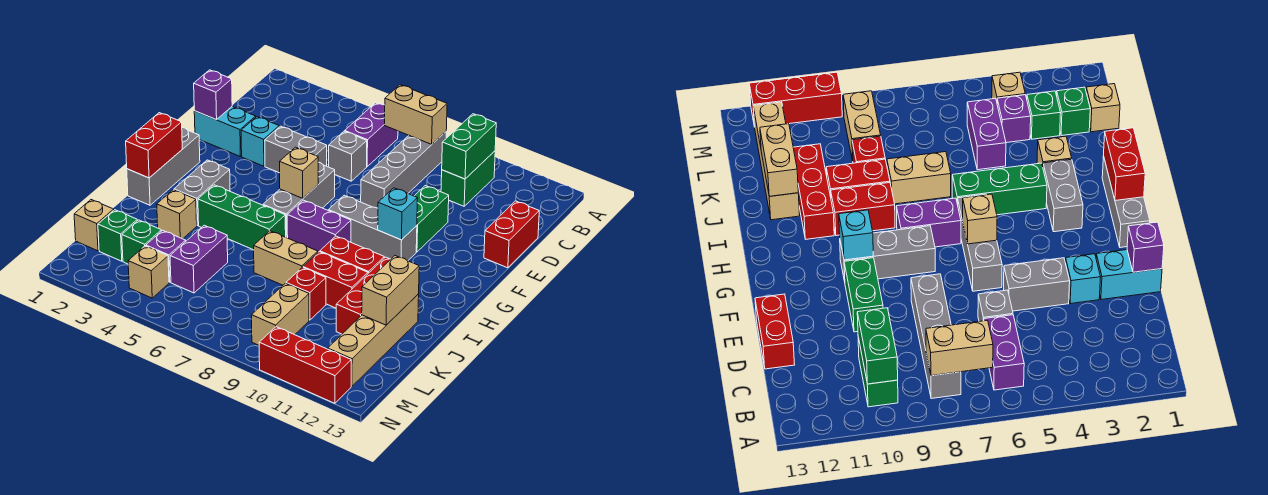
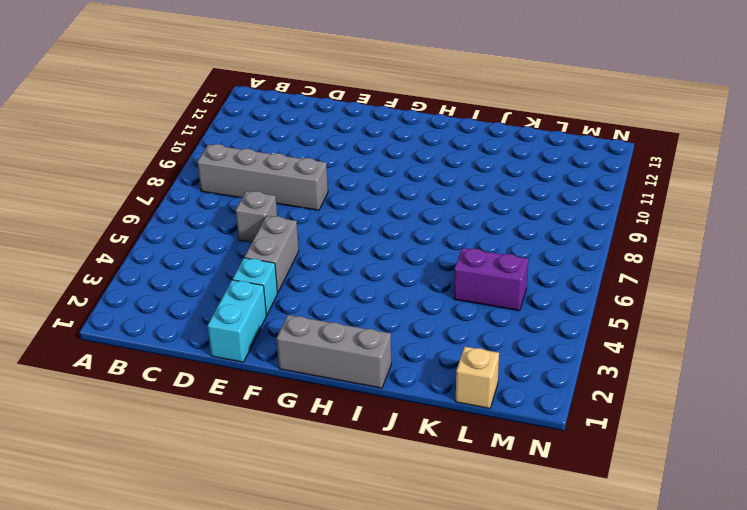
none -> purple brick B6:C6 level 1
none -> green brick B10:C10 level 1
none -> red brick D13:E13 level 1
none -> green brick E10:F10 level 1

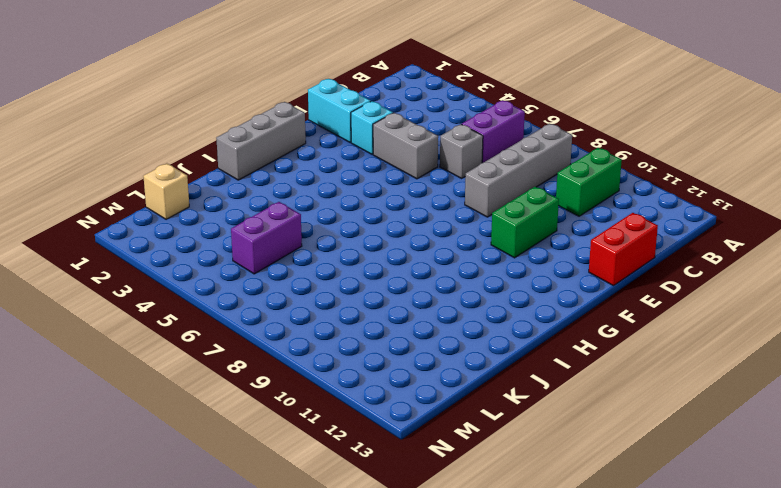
none -> grey brick F6:H6 level 1
none -> grey brick G8:G10 level 1
none -> grey brick H3:I3 level 1
none -> purple brick H7:H8 level 1

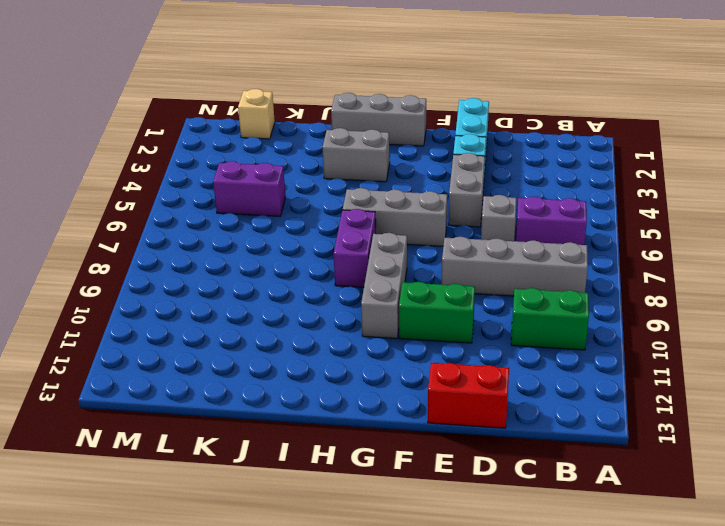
none -> green brick I4:I6 level 1
none -> red brick I9:I10 level 1
none -> red brick I11:K11 level 1
none -> tan brick J3 level 1

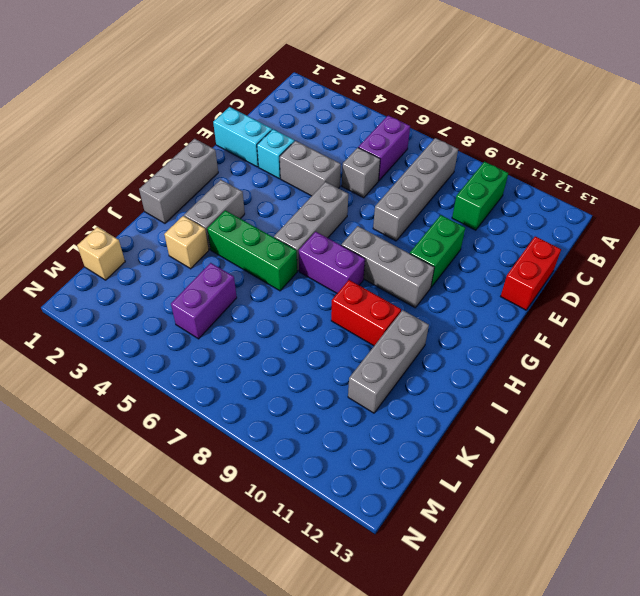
grey brick I11:K11 level 1 -> red brick I11:K11 level 1
none -> tan brick J7:J8 level 1
none -> red brick J9:J10 level 1
none -> tan brick J12:M12 level 1
none -> red brick K9 level 1

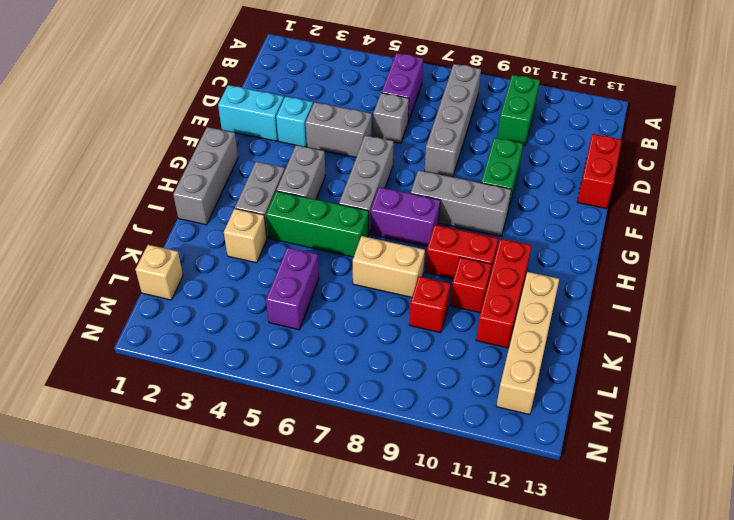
grey brick G4:H4 level 1 -> none
red brick J10 level 1 -> red brick J9:J10 level 1
none -> green brick L2 level 1
none -> green brick L3 level 1
none -> purple brick L4 level 1
none -> tan brick L9:M9 level 1

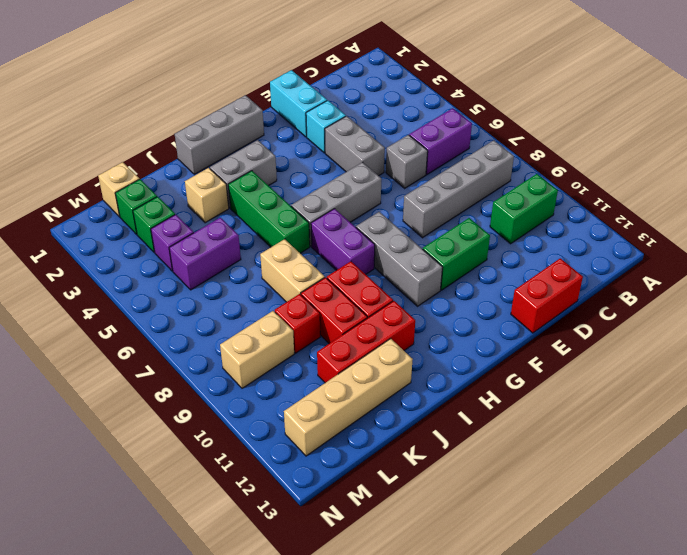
none -> tan brick M4 level 1
none -> red brick N10:N12 level 1
none -> tan brick B7:B8 level 2
none -> green brick B10:C10 level 2

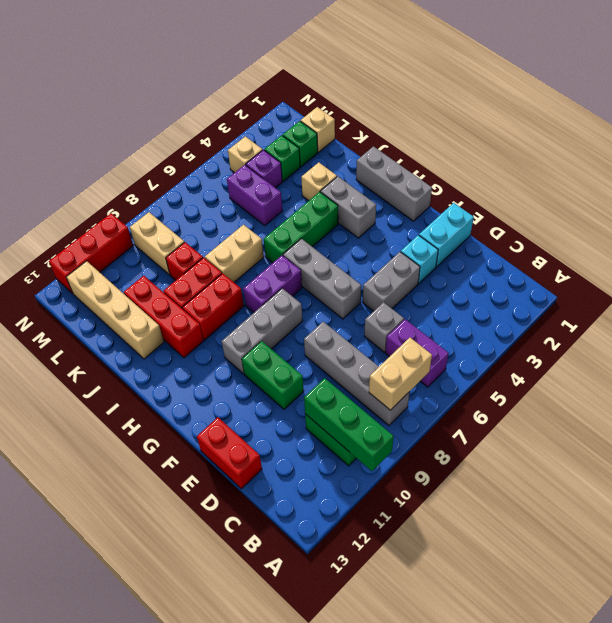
green brick A10:C10 level 2 -> green brick B10:C10 level 2
none -> purple brick E1 level 2
none -> tan brick G6 level 2
none -> cyan brick G10 level 2
none -> red brick H1:I1 level 2

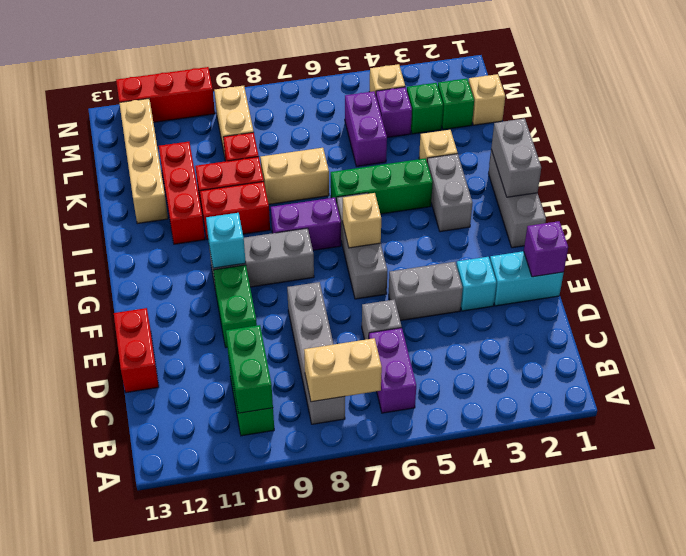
grey brick H1:I1 level 2 -> red brick H1:I1 level 2
none -> tan brick J12:K12 level 2

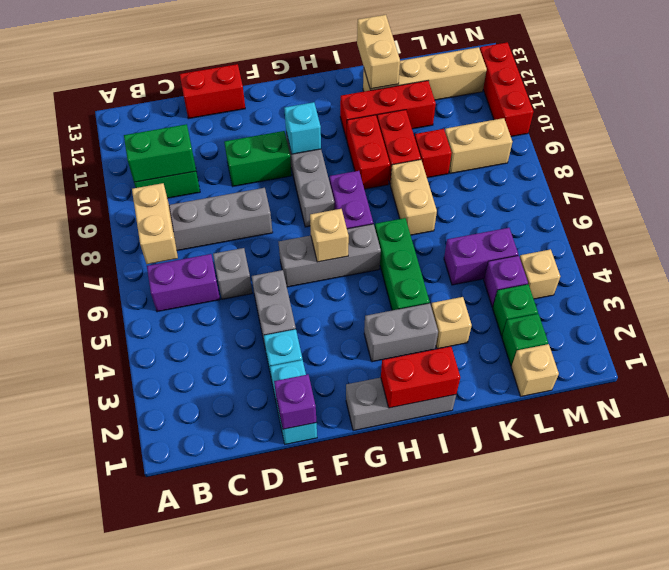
tan brick J12:J13 level 2 -> tan brick J12:K12 level 2

